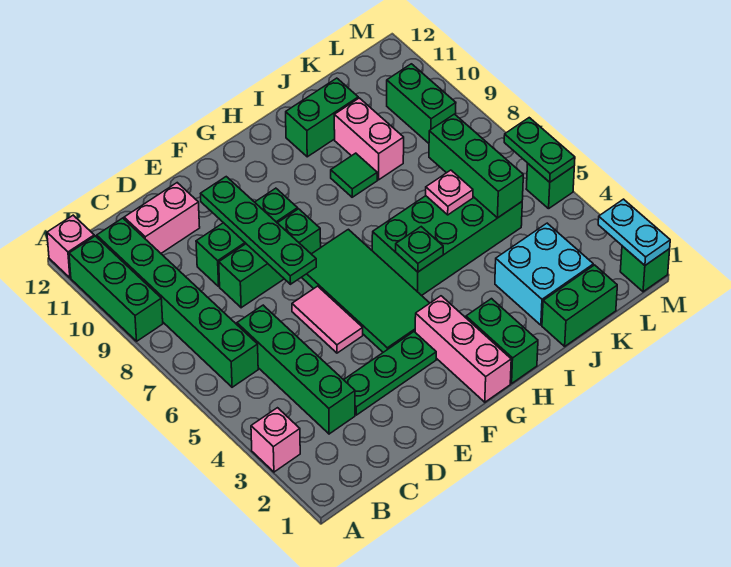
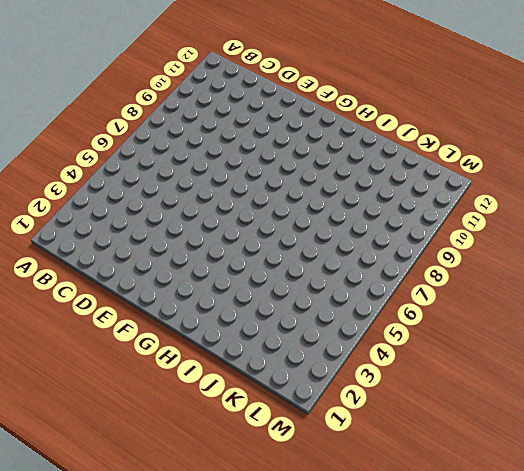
none -> pink brick A3 level 1
none -> green brick A9:A11 level 1
none -> pink brick A12 level 1

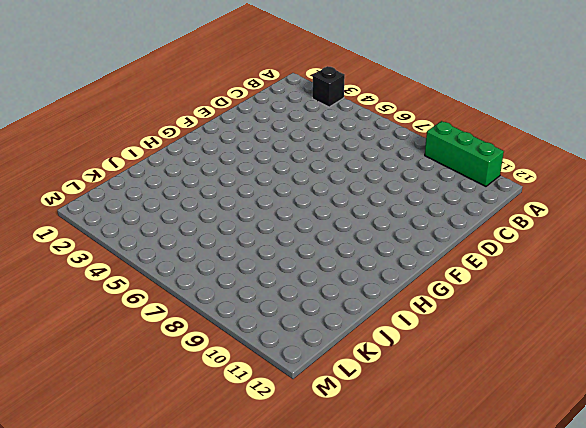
black brick A3 level 1 -> pink brick A3 level 1
none -> pink brick A12 level 1
none -> green brick B6:B11 level 1
none -> green brick C3:C6 level 1

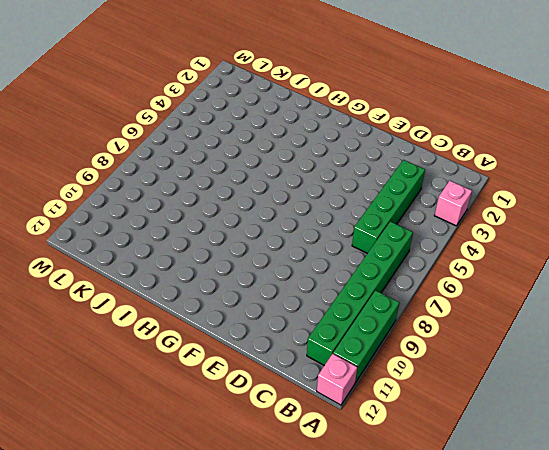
none -> pink brick C11:D11 level 1
none -> green plate D3:F3 level 1
none -> green brick D8:F8 level 1

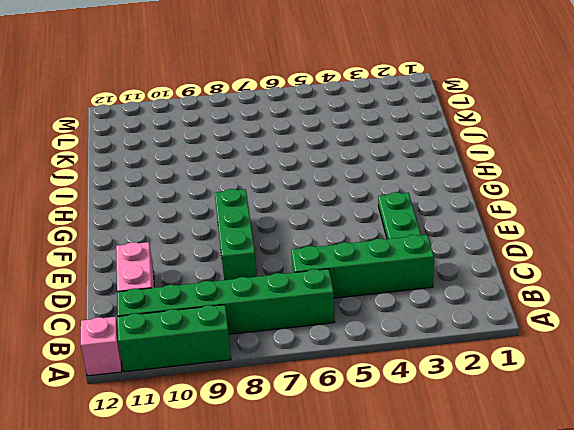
none -> pink brick A3 level 1
none -> green brick D9:F9 level 1
none -> pink tile E5:E6 level 1

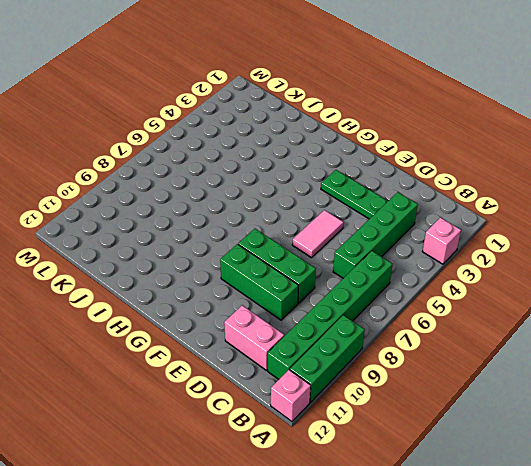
none -> green tile F4:G7 level 1
none -> pink brick G1:G3 level 1
none -> green brick H1:H2 level 1

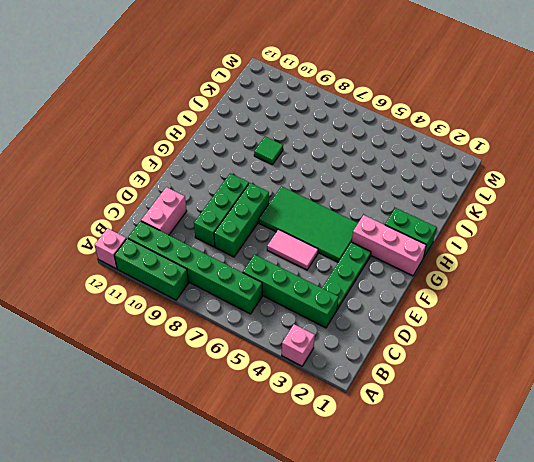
none -> green brick H5:K6 level 1
none -> green brick I11:J11 level 1
none -> green brick J1:K1 level 1

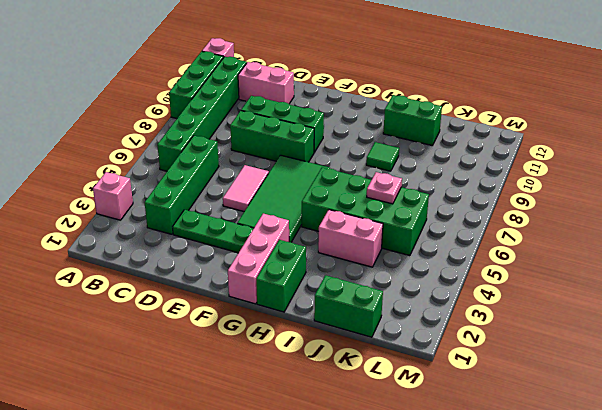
pink brick I4:J4 level 1 -> pink brick J9:J10 level 1
none -> cyan brick J2:K3 level 1
none -> green brick L9:L10 level 1
none -> green brick M1 level 1

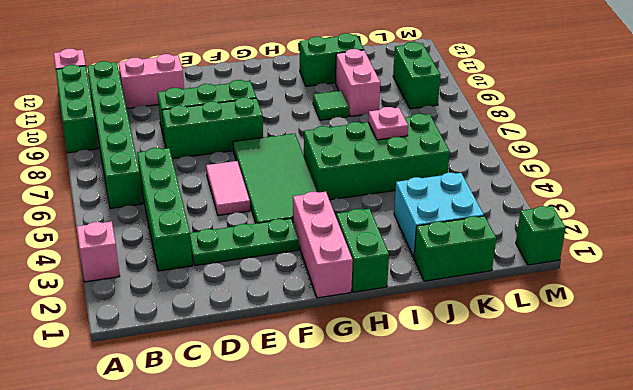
none -> green brick M5 level 1
none -> green plate E7:E10 level 2
none -> green plate H5 level 2

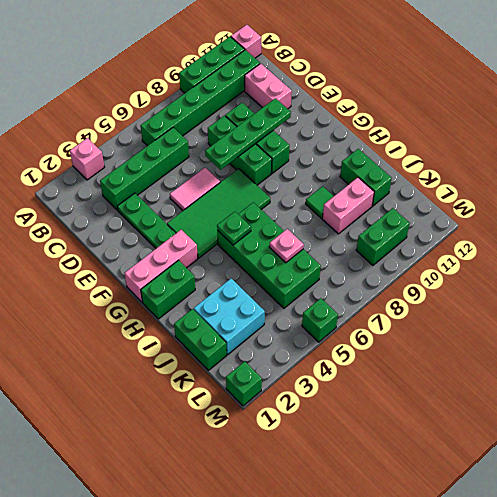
none -> green brick K5:K7 level 2
none -> cyan plate M1:M2 level 2
none -> green plate M5:M6 level 2

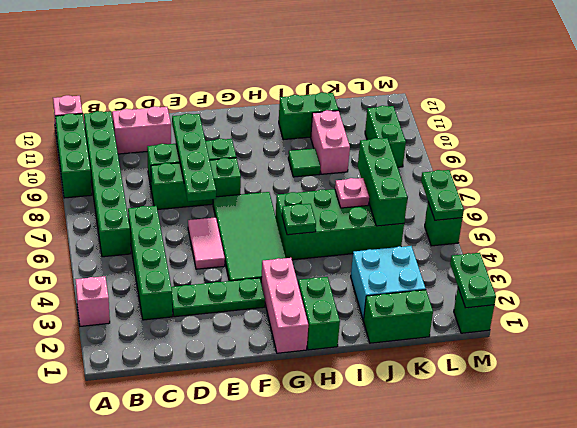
green plate M1:M2 level 2 -> cyan plate M1:M2 level 2

